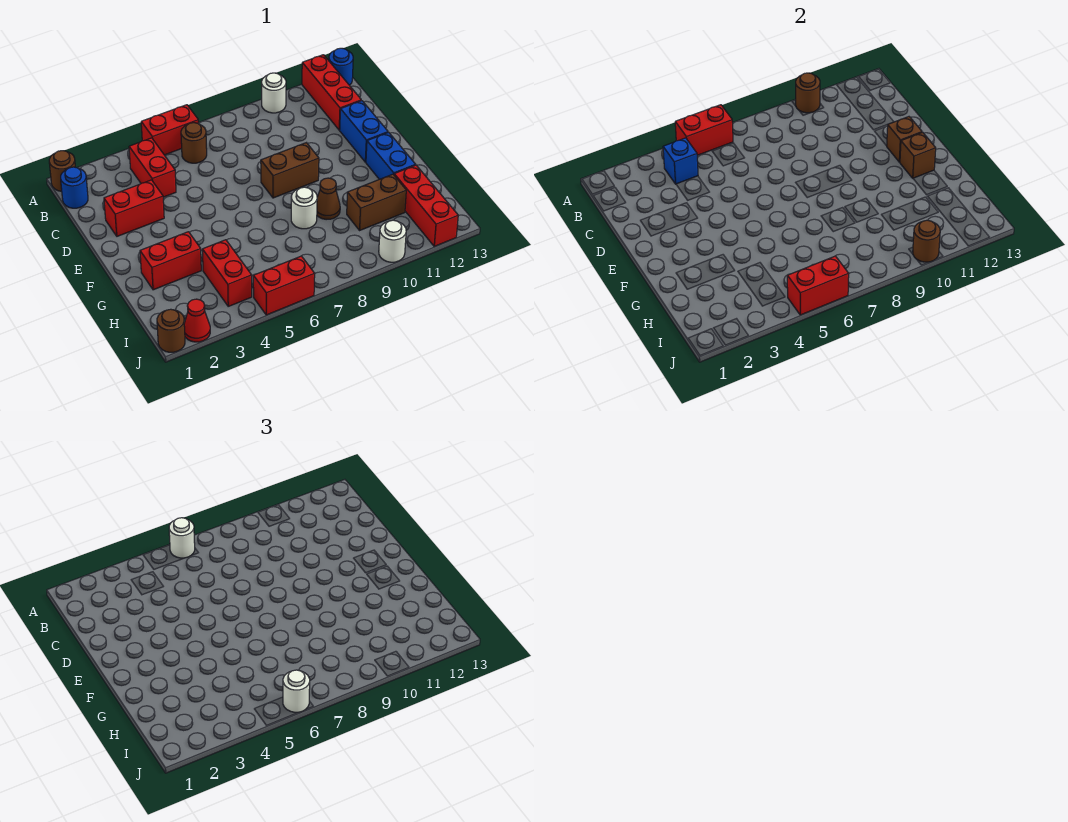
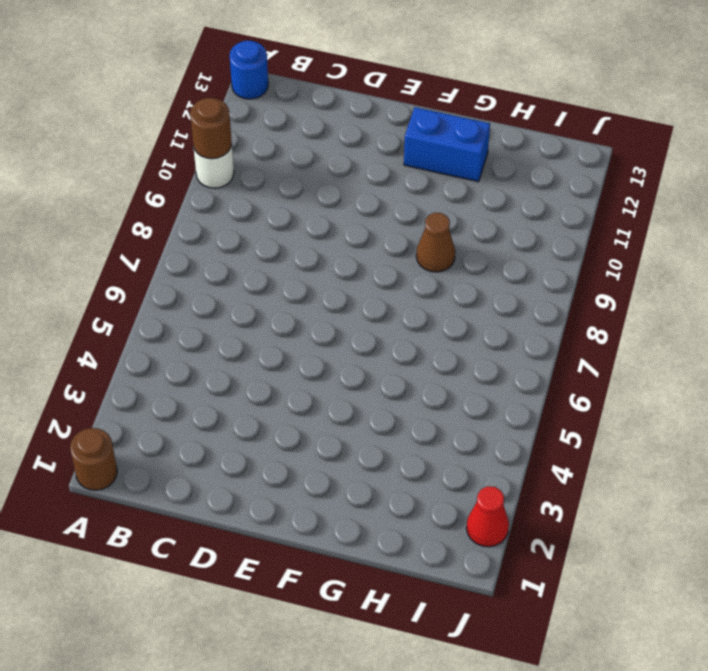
none -> red brick A5:A6 level 1
none -> red brick A12:C12 level 1
none -> blue round brick B1 level 1
none -> red brick B4:C4 level 1

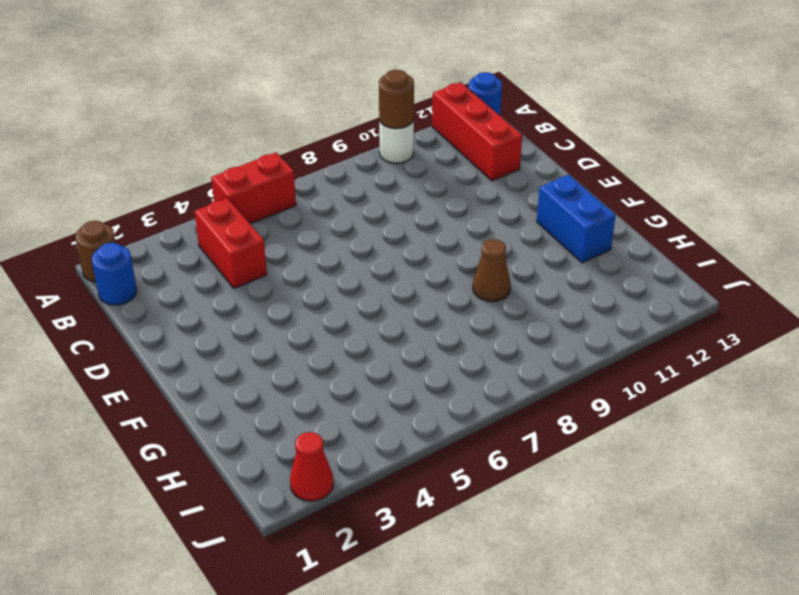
none -> brown round brick B6 level 1
none -> red brick D2:D3 level 1
none -> blue brick D12:E12 level 1
none -> brown brick E8:E9 level 1

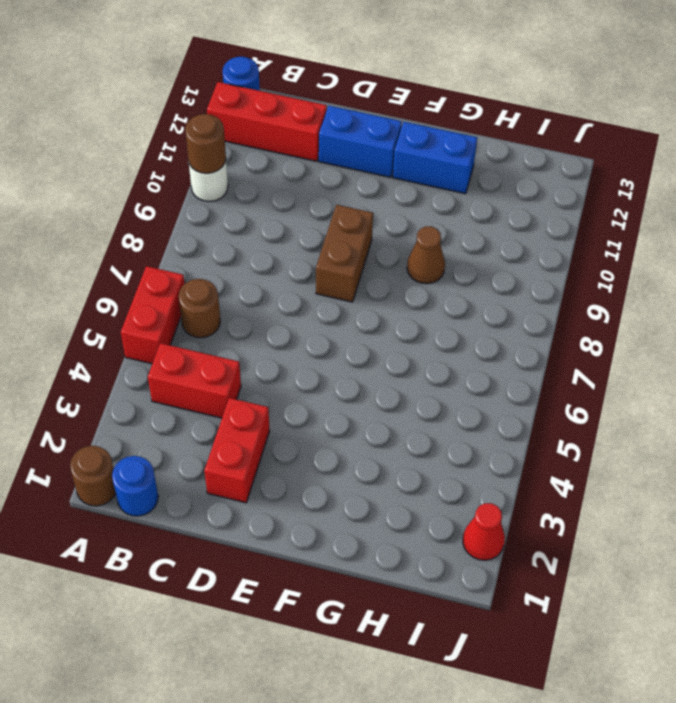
none -> red brick G2:G3 level 1
none -> white round brick G8 level 1
none -> red brick H4:I4 level 1
none -> brown brick H10:H11 level 1

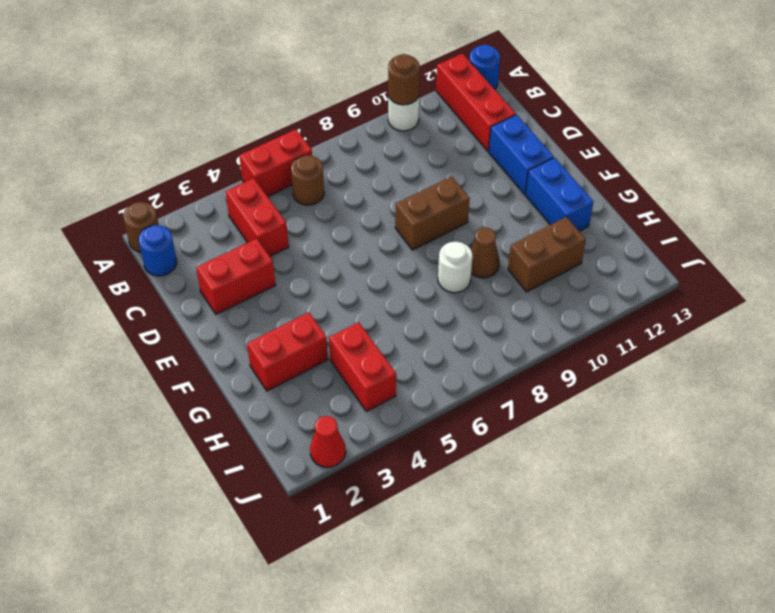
none -> red brick H12:J12 level 1
none -> brown round brick J1 level 1
none -> red brick J5:J6 level 1
none -> white round brick J10 level 1

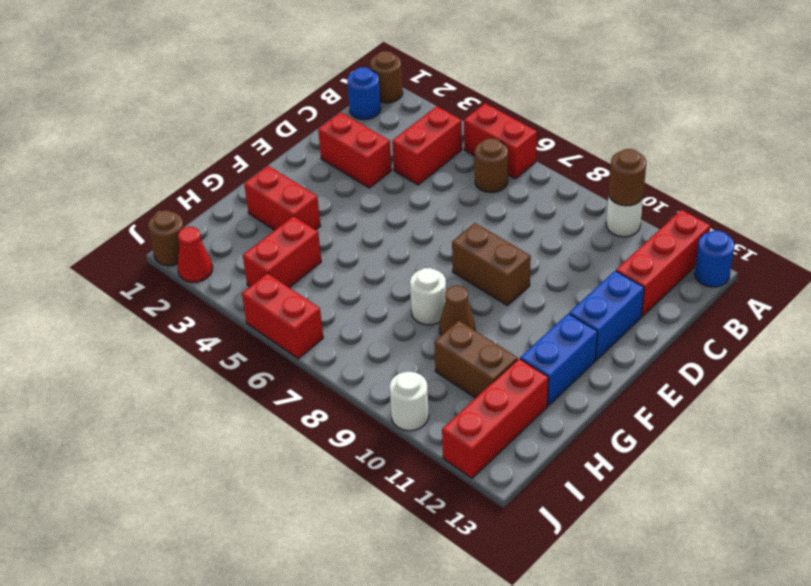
none -> red brick A5:A6 level 2
none -> blue brick B4 level 2
none -> brown brick E12 level 2
none -> brown brick F12 level 2

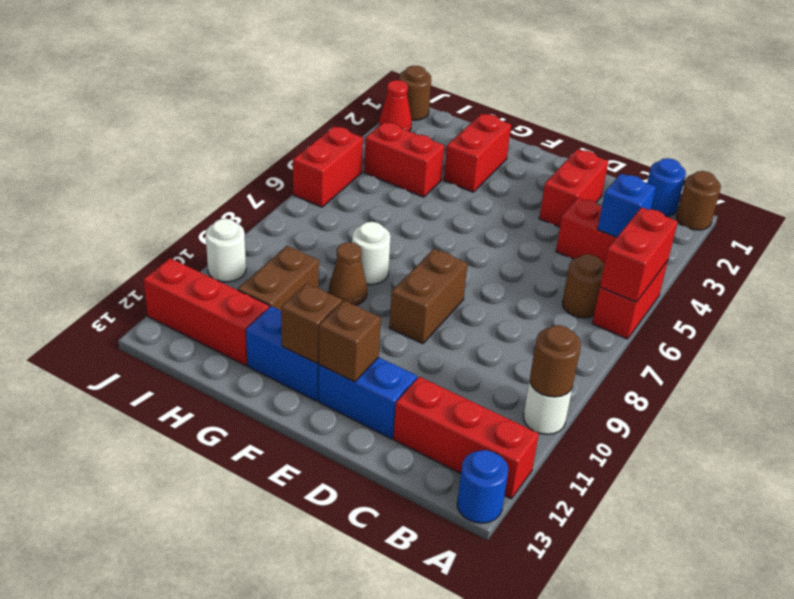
none -> red brick J5:J6 level 2
none -> brown round brick J10 level 2
none -> white round brick A6 level 3
none -> white round brick J6 level 3

